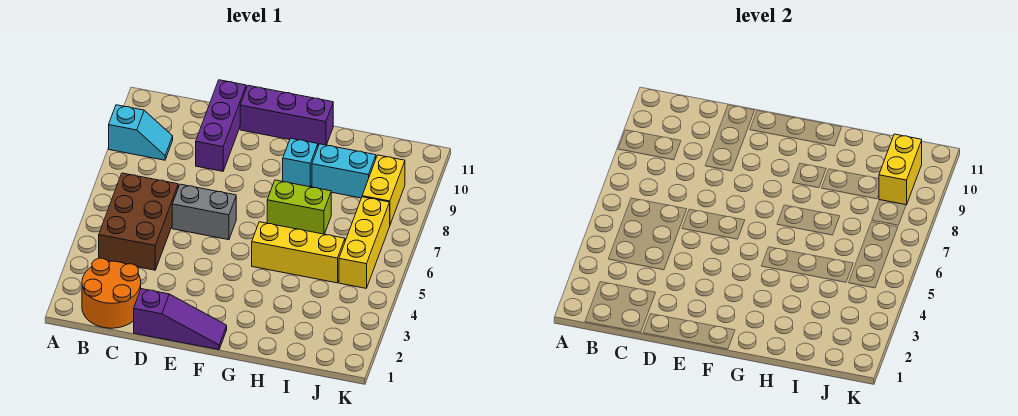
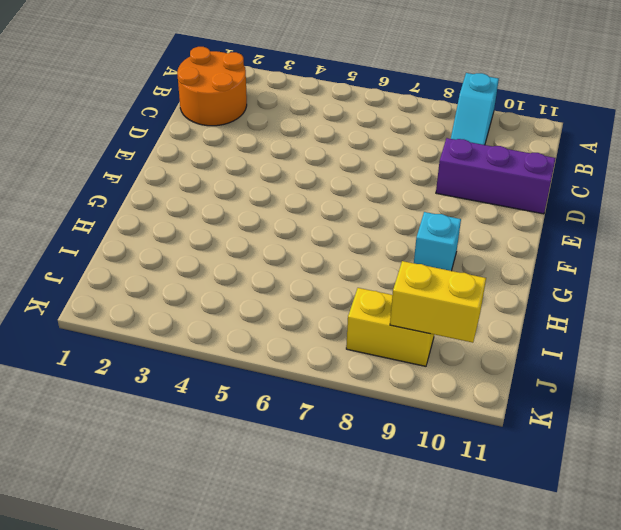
none -> brown brick B4:C6 level 1
none -> purple slope D1:F1 level 1 top D
none -> grey brick D6:E6 level 1

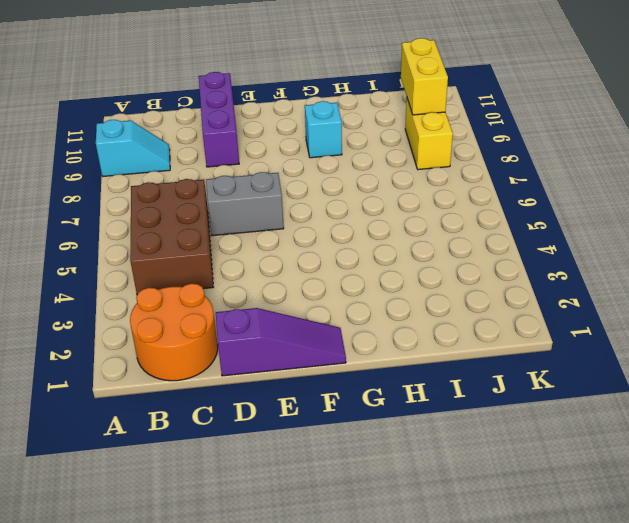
none -> purple brick E11:G11 level 1
none -> yellow brick G5:I5 level 1
none -> lime brick G7:H7 level 1

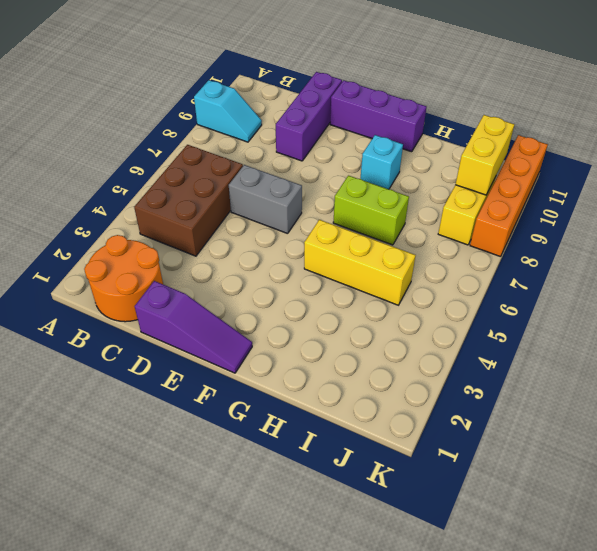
orange brick K8:K11 level 1 -> none
none -> cyan brick H9:I9 level 1
none -> yellow brick J5:J7 level 1

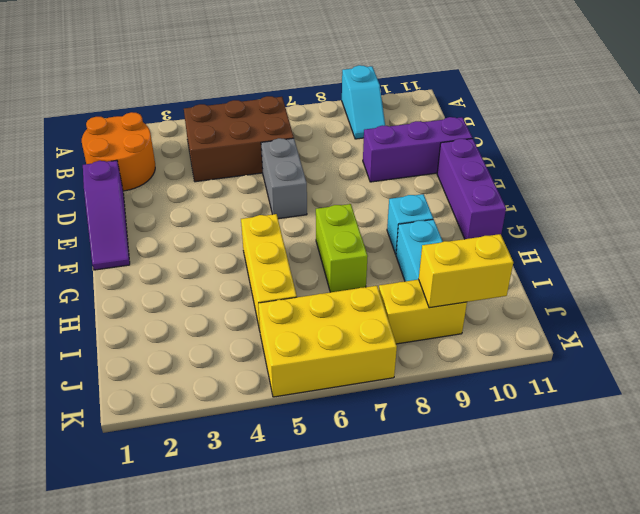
yellow brick J5:K7 level 1 -> yellow brick J5:J7 level 1

